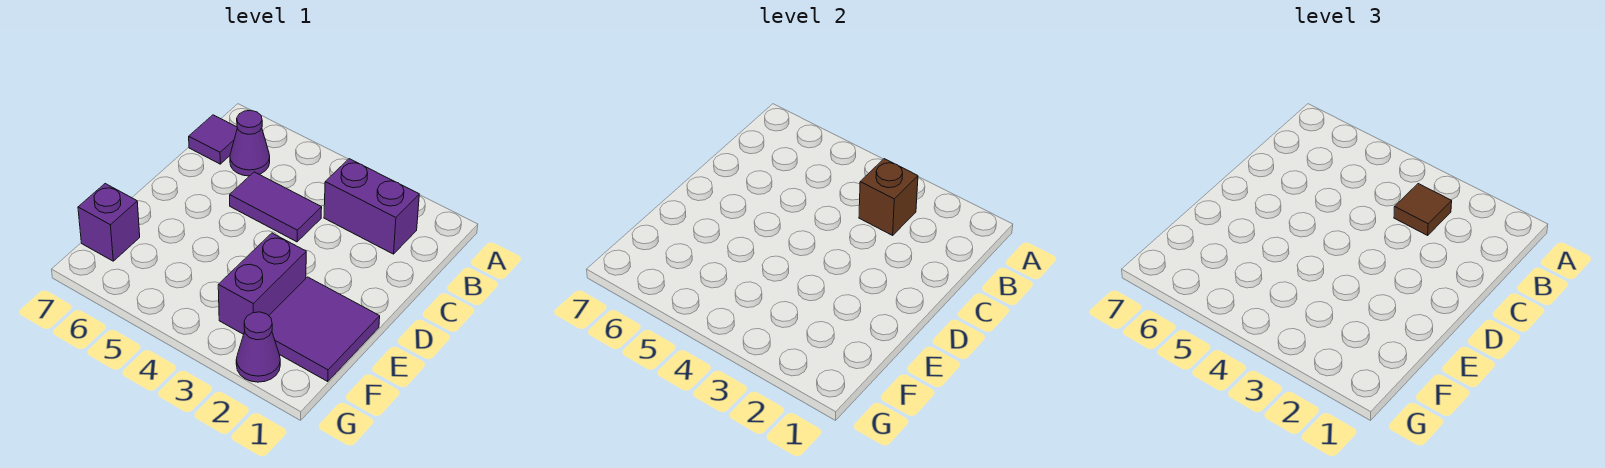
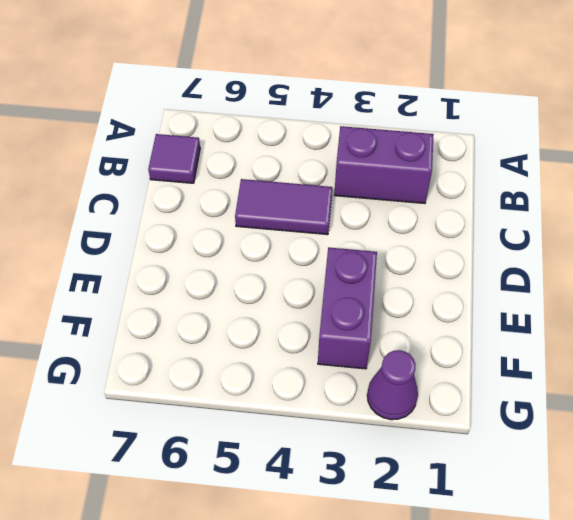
none -> purple cone B6 level 1
none -> purple tile E1:F2 level 1

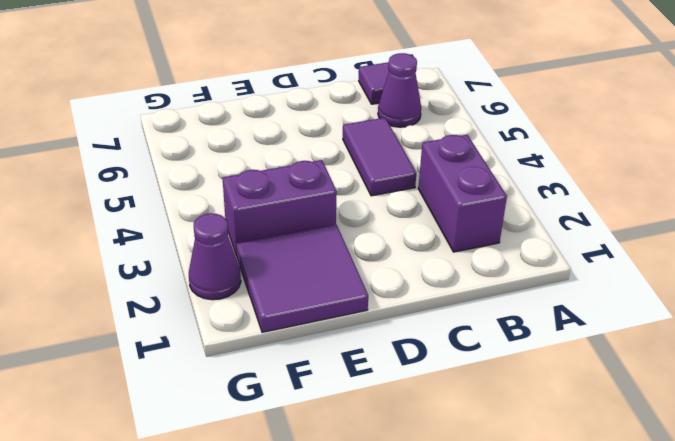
none -> purple brick F7 level 1
none -> brown brick B3 level 2

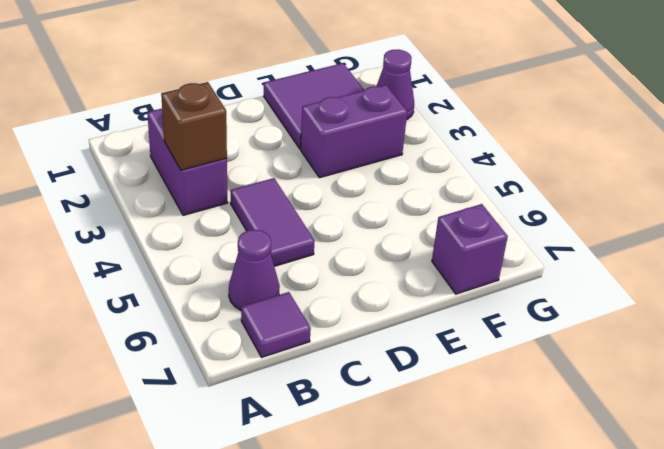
none -> brown tile B3 level 3

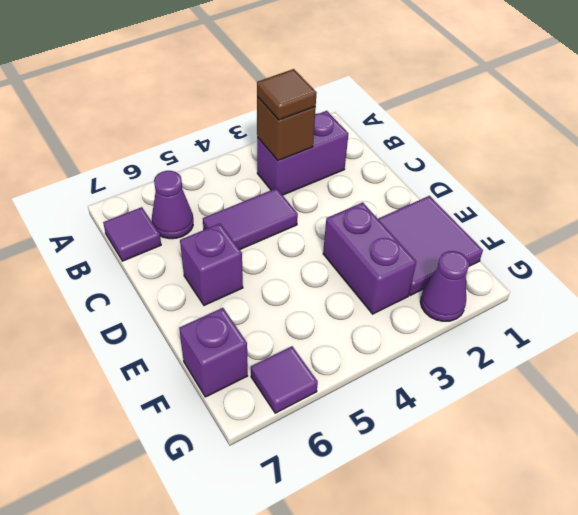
purple brick D6 level 1 -> none
purple tile G6 level 1 -> none

